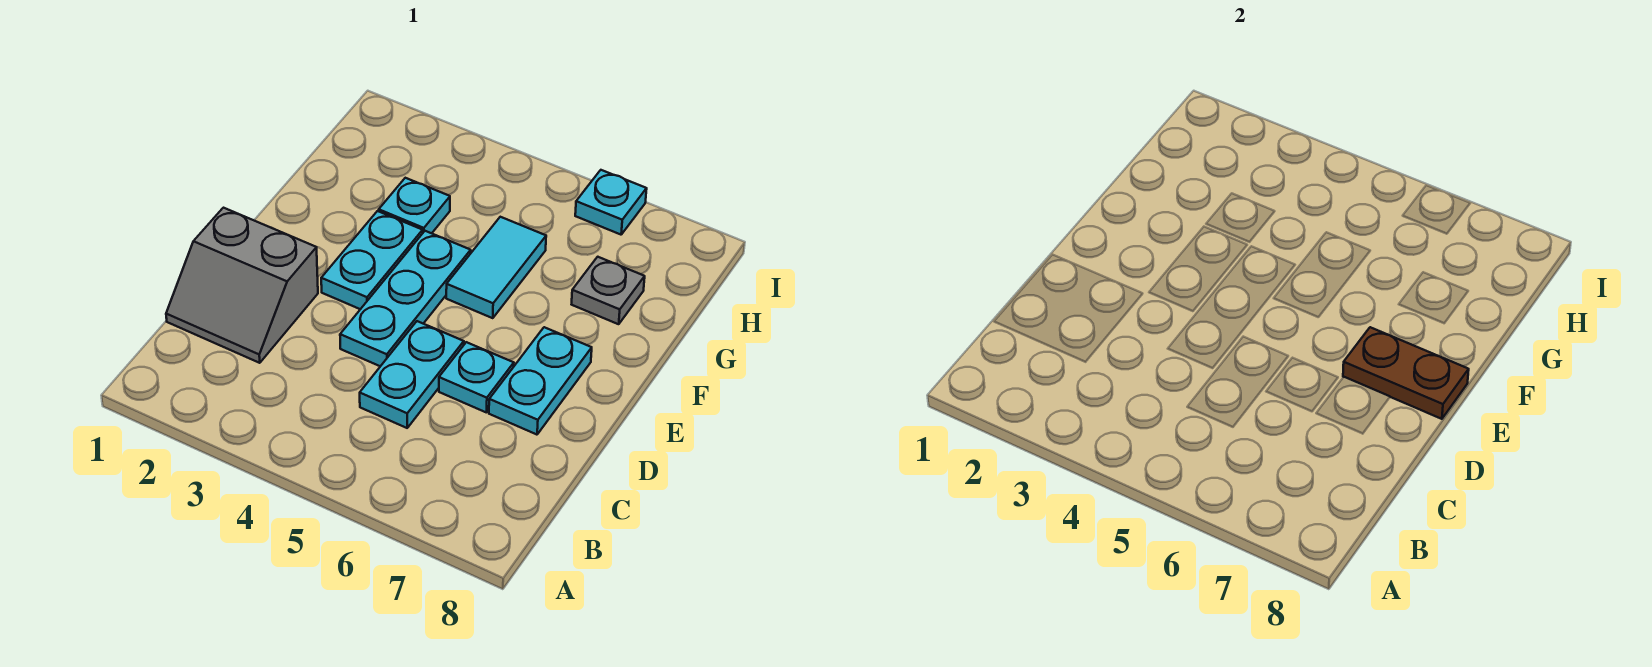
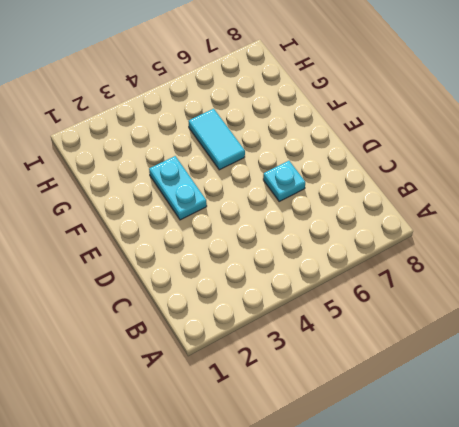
none -> grey slope C1:D2 level 1 top D
none -> cyan plate C5:D5 level 1

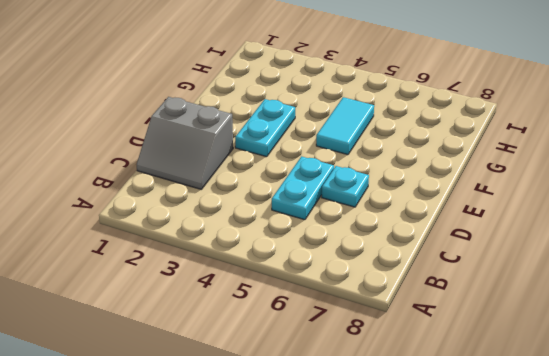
none -> cyan plate D4:F4 level 1
none -> cyan plate D7:E7 level 1

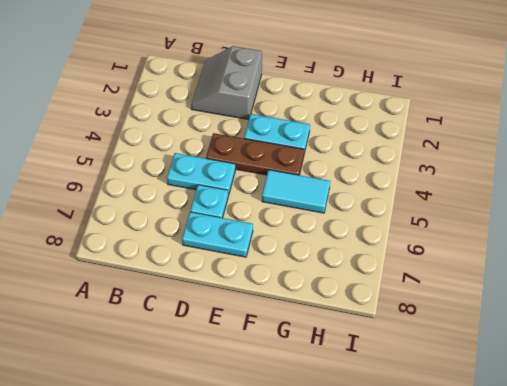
brown plate D4:F4 level 1 -> cyan plate D4:F4 level 1
none -> cyan plate G3 level 1
none -> grey plate G7 level 1

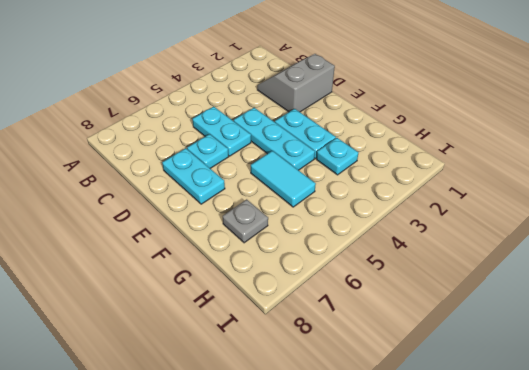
none -> cyan plate I6 level 1
none -> brown plate E7:E8 level 2

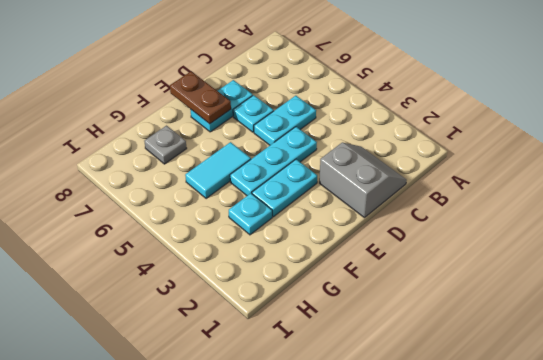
none -> cyan plate I6 level 1

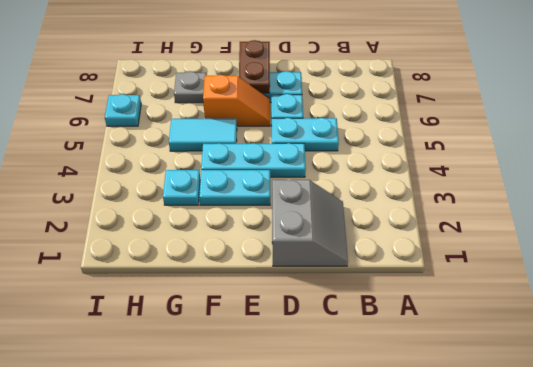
orange slope E6:F6 level 1 top F -> none

